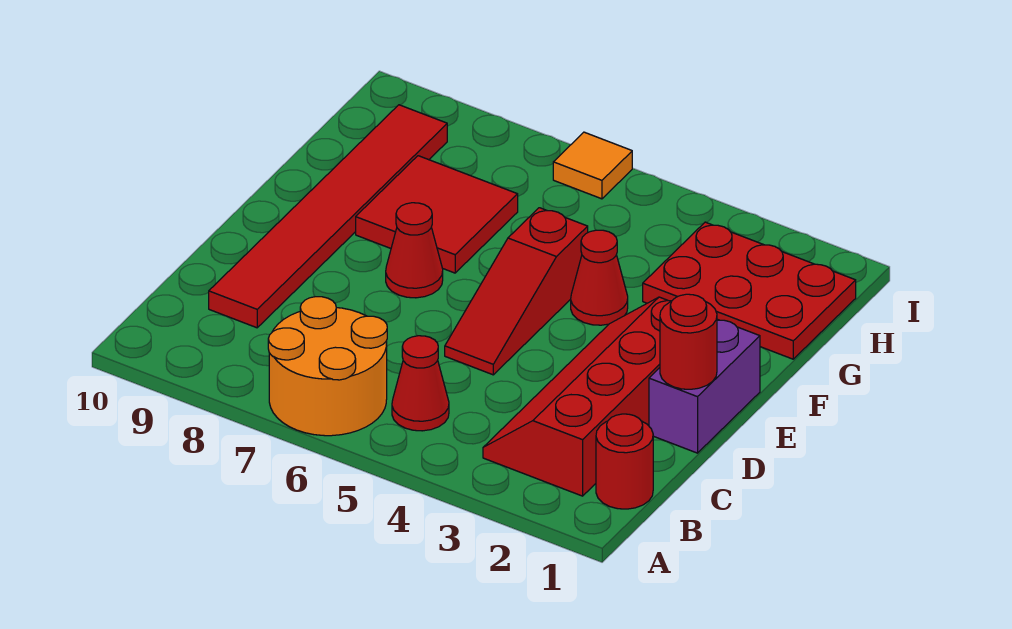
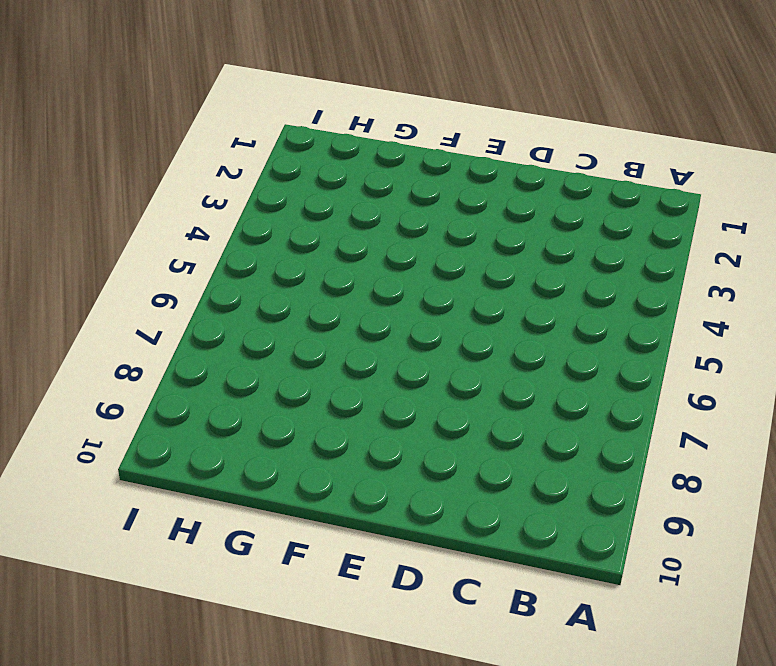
none -> orange round brick A6:B7 level 1
none -> red round brick B1 level 1
none -> red slope B2:E3 level 1 top 2

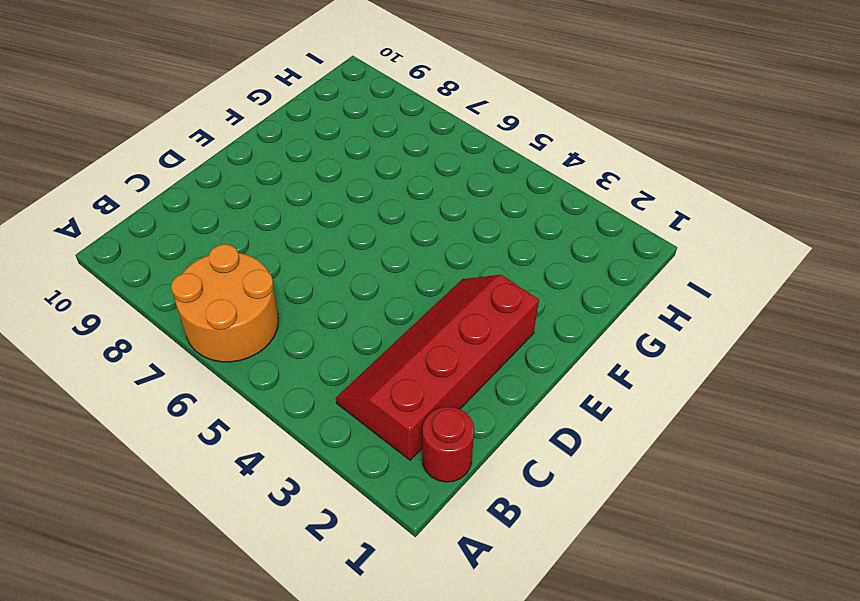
none -> red cone B5 level 1
none -> red tile C9:H9 level 1
none -> purple brick D1:E1 level 1

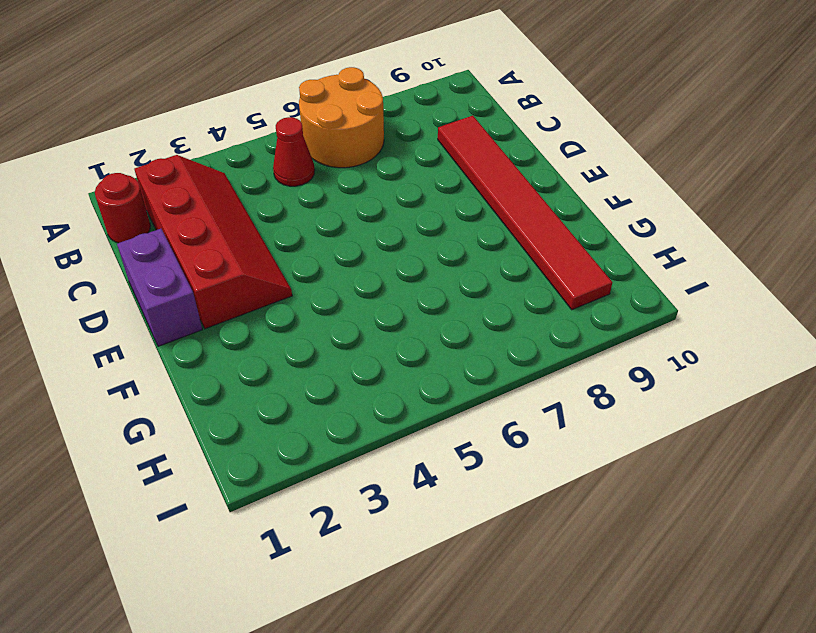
none -> red slope D5:F5 level 1 top F
none -> red cone E7 level 1
none -> red cone F4 level 1

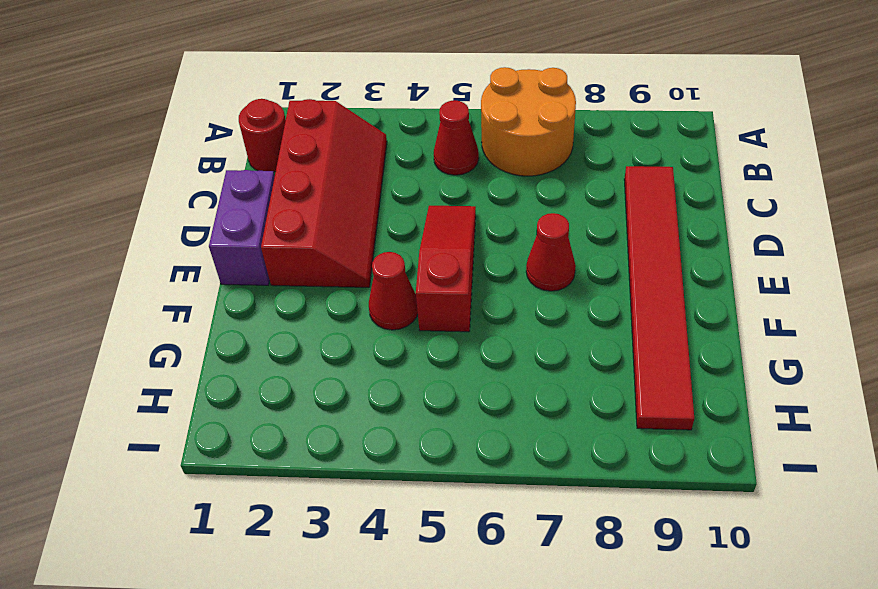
none -> red tile F7:G8 level 1
none -> red plate G1:H3 level 1
none -> orange tile I6 level 1

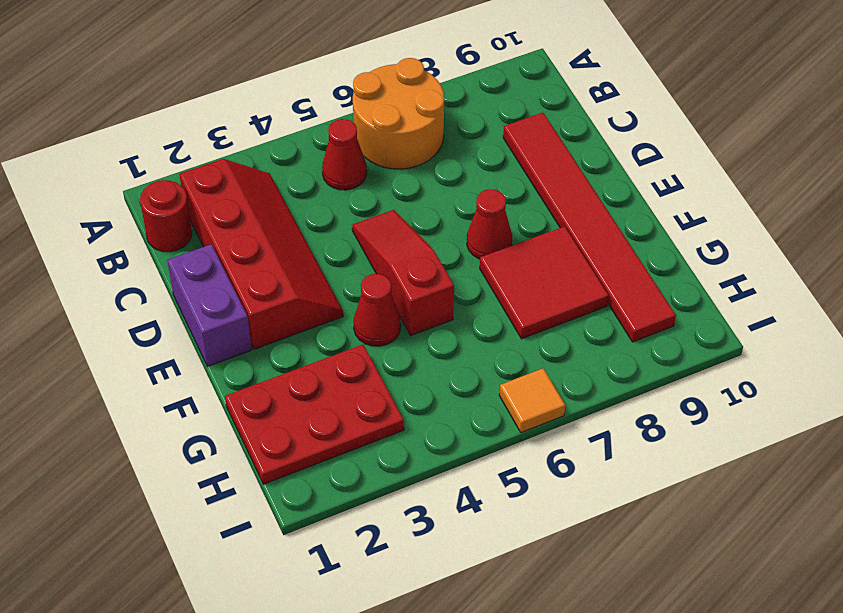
none -> red round brick D1 level 2

